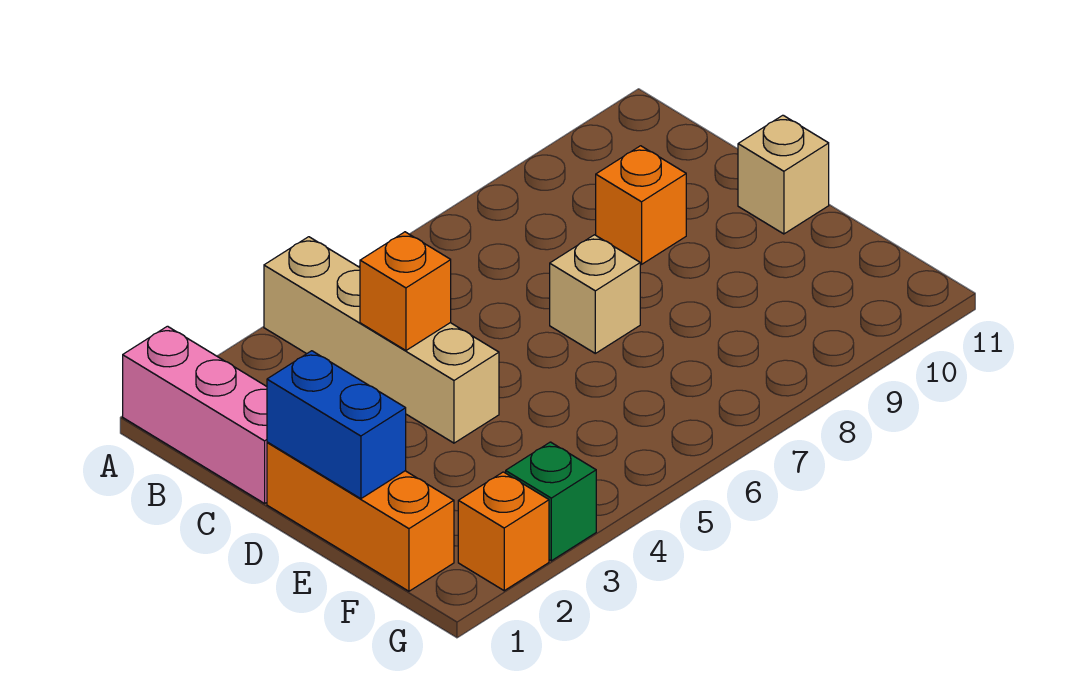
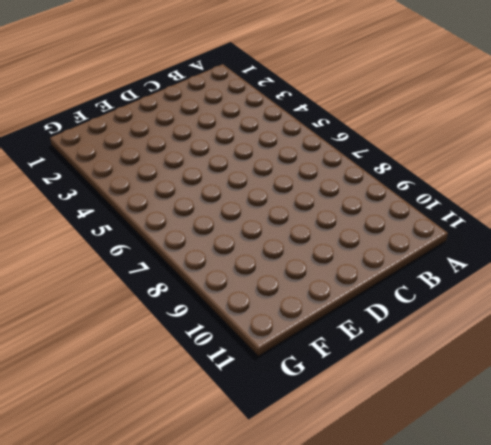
none -> pink brick A1:C1 level 1
none -> tan brick A4:D4 level 1

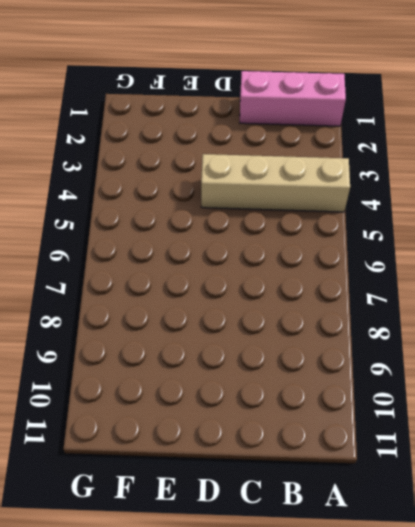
none -> orange brick C9 level 1
none -> orange brick D1:F1 level 1

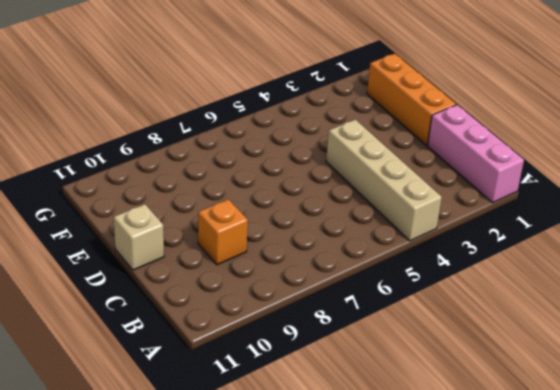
none -> tan brick D7 level 1
none -> orange brick G2 level 1

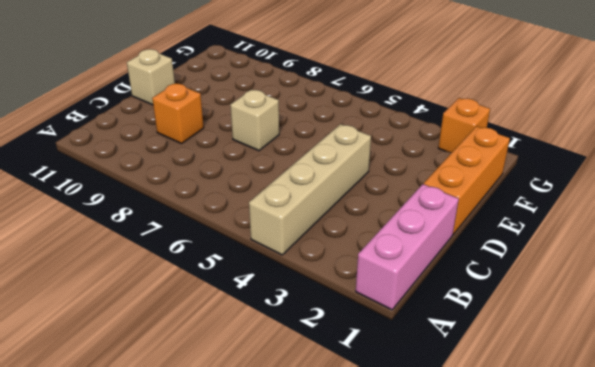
none -> green brick G3 level 1
none -> orange brick C4 level 2

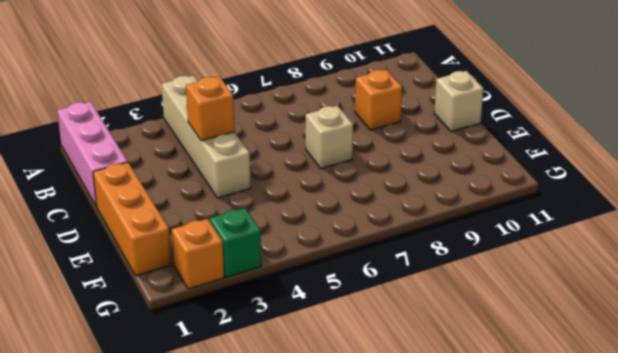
none -> blue brick D1:E1 level 2

